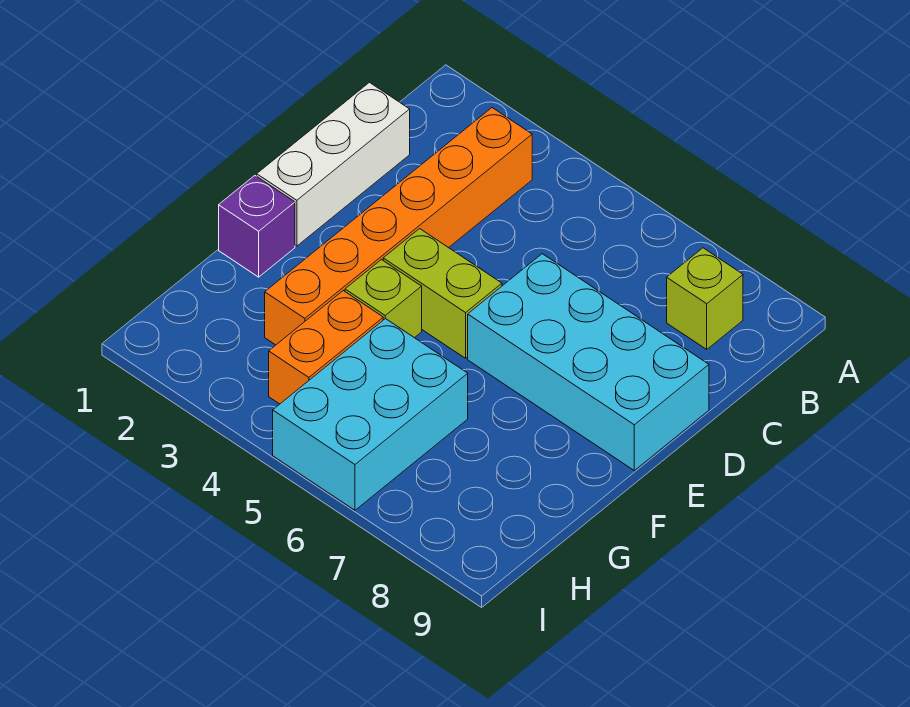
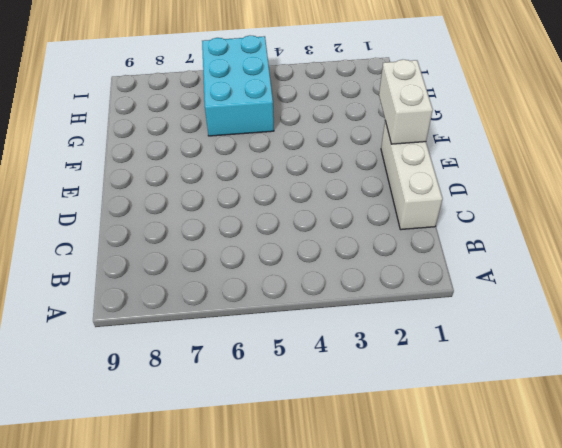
white brick E1:F1 level 2 -> none
none -> orange brick B3:G3 level 1
none -> lime brick B8 level 1

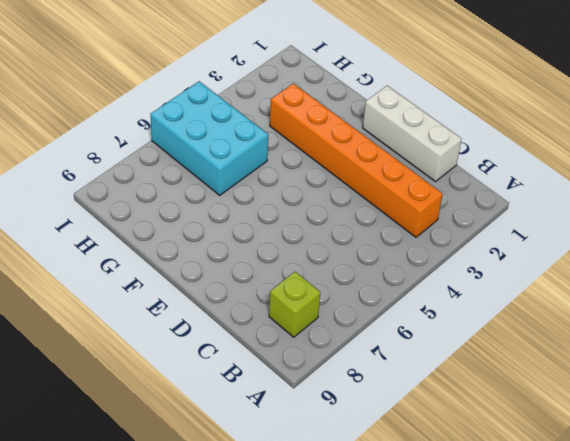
none -> cyan brick D6:E9 level 1
none -> lime brick E4:E5 level 1

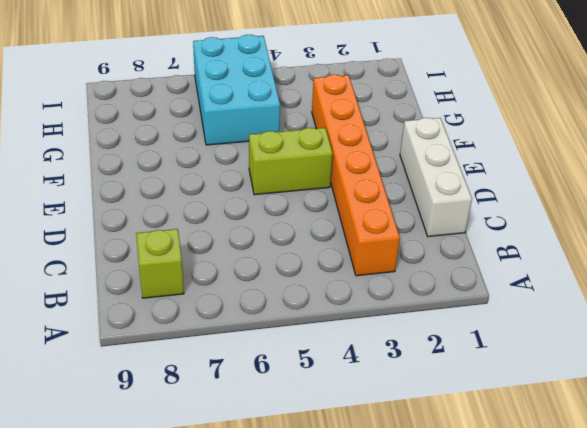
none -> cyan brick D6:E9 level 1
none -> purple brick F1 level 1

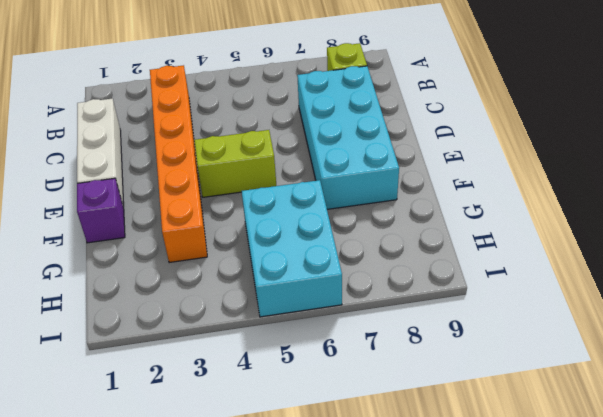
cyan brick C7:F8 level 1 -> cyan brick D6:E9 level 1
none -> lime brick F4 level 1
none -> orange brick G4:H4 level 1

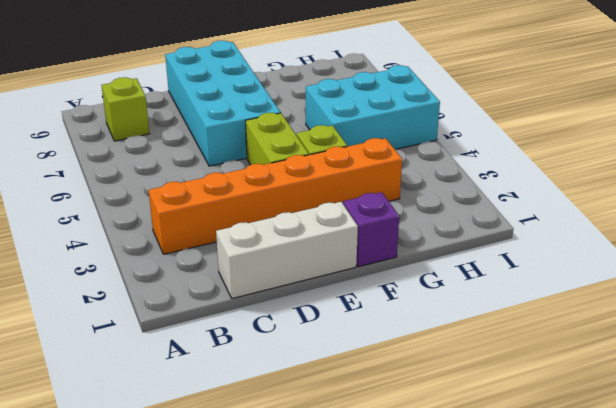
none -> orange brick G4:H4 level 1

